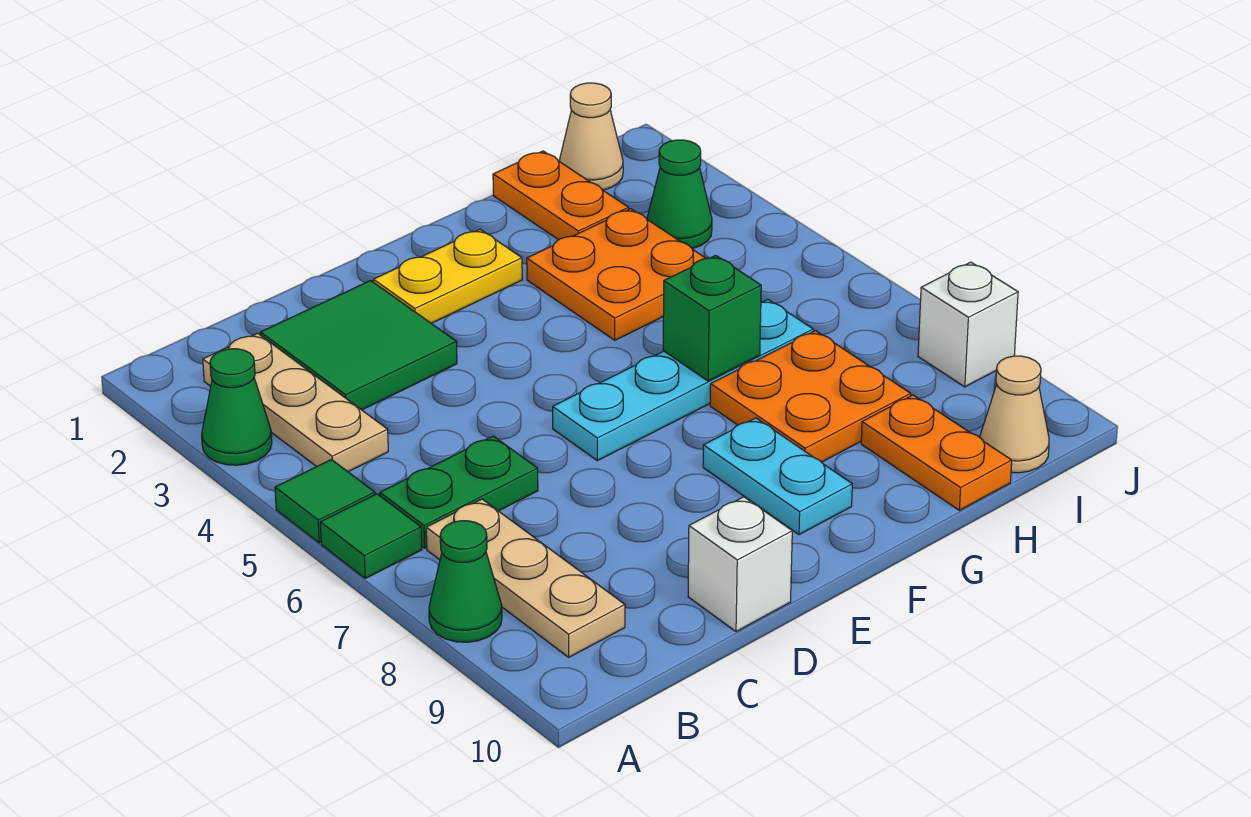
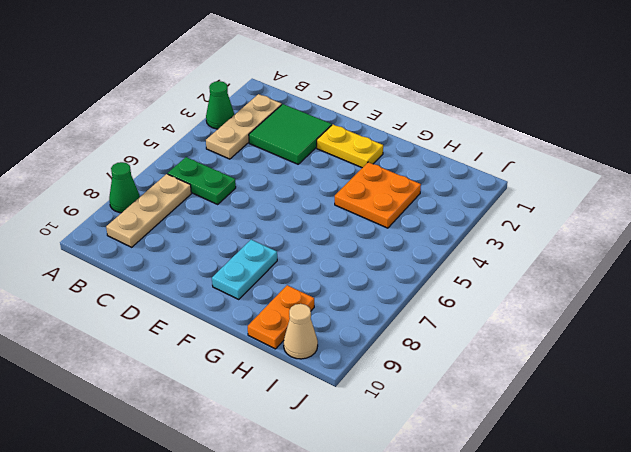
none -> green tile A5 level 1
none -> green tile A6 level 1
none -> white brick D10 level 1

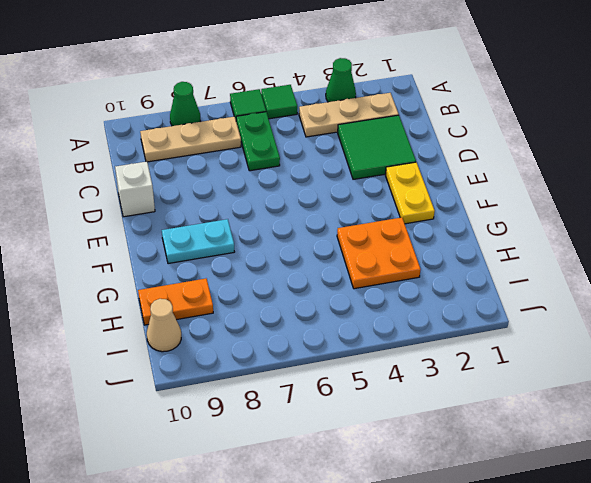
none -> cyan plate E6:H6 level 1
none -> orange plate G7:H8 level 1
none -> orange plate H1:H2 level 1

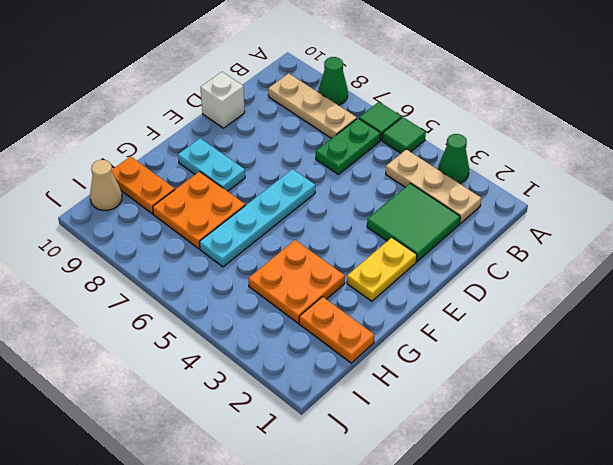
none -> tan cone I1 level 1
none -> green cone I3 level 1
none -> white brick J8 level 1

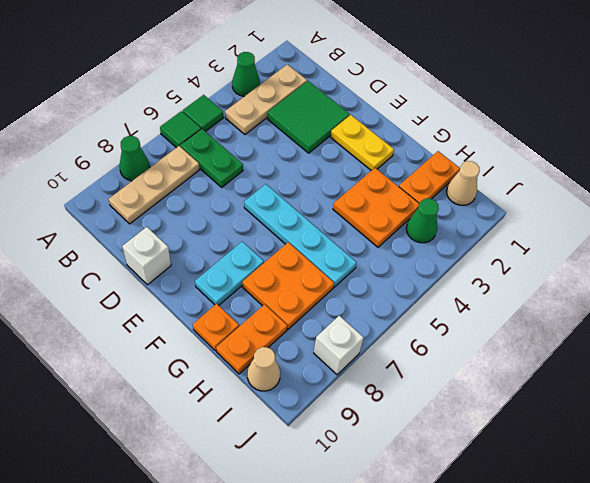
orange plate G10 level 1 -> none
none -> green brick G6 level 2

